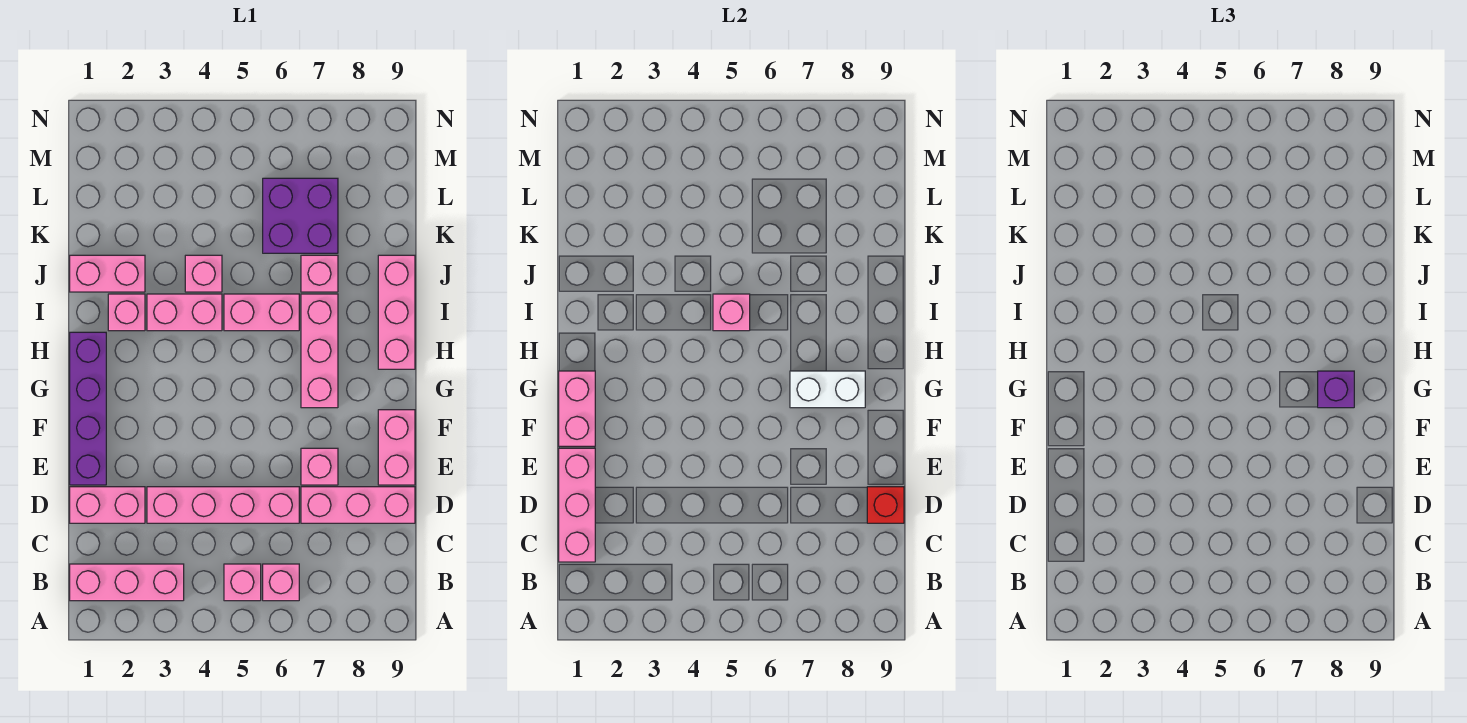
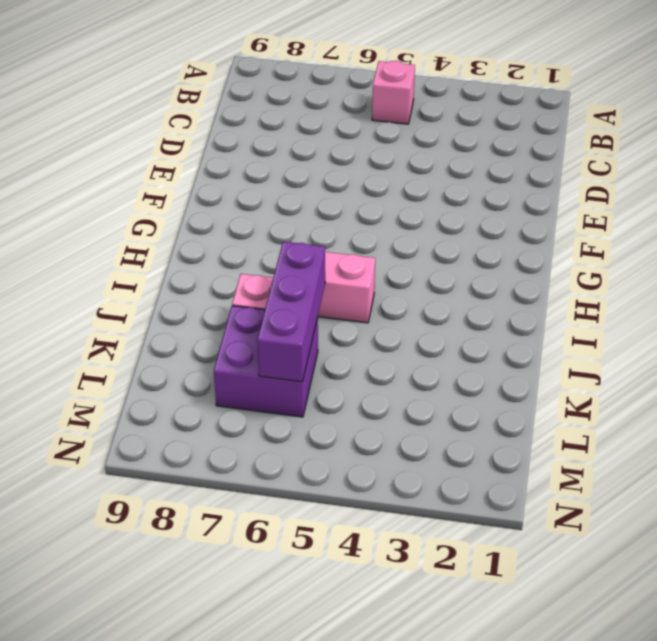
purple brick J6:L6 level 2 -> none
none -> pink brick B1:B3 level 1
none -> pink brick B6 level 1
none -> pink brick D1:D2 level 1

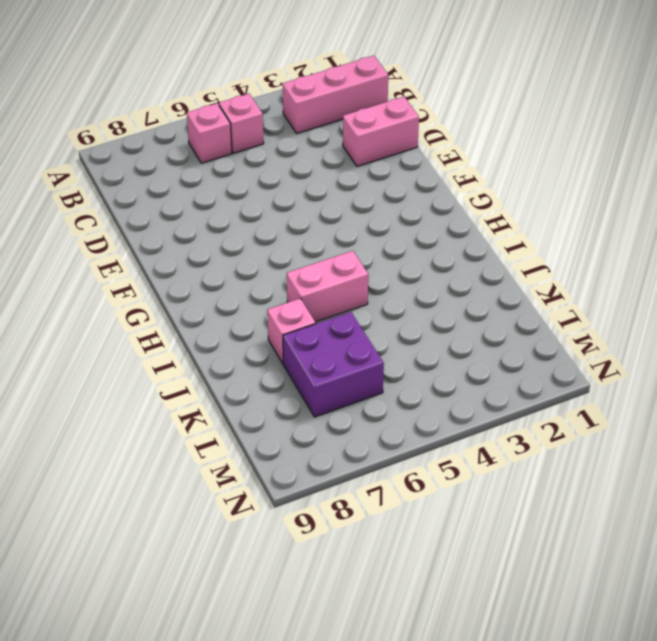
none -> pink brick D3:D6 level 1
none -> pink brick D7:D9 level 1
none -> purple brick E1:H1 level 1

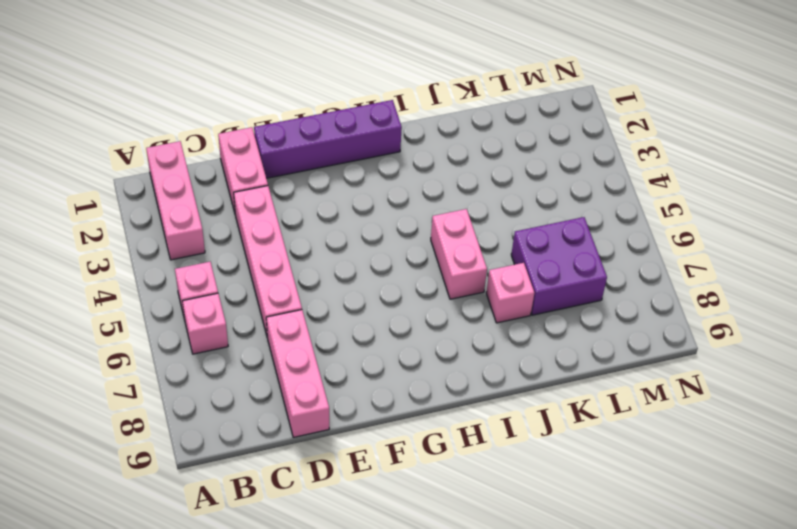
none -> pink brick E7 level 1
none -> pink brick E9:F9 level 1
none -> pink brick G7:I7 level 1

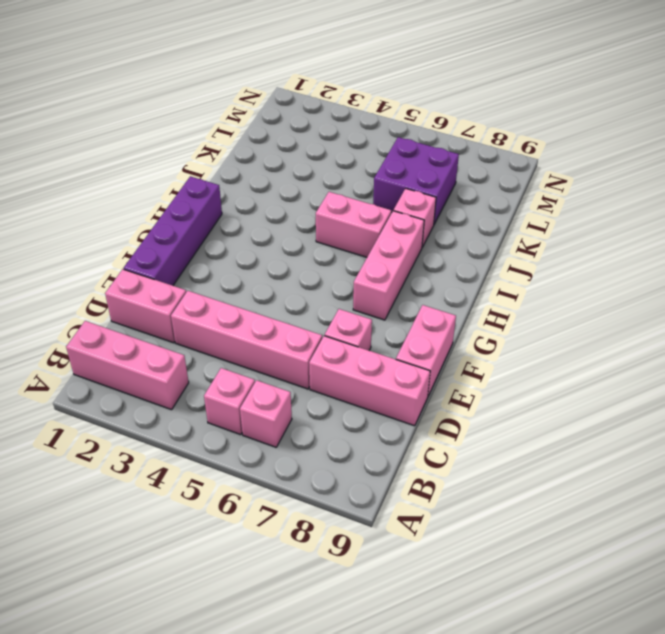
none -> pink brick H9:J9 level 1
none -> pink brick I2 level 1
none -> pink brick I3:I4 level 1

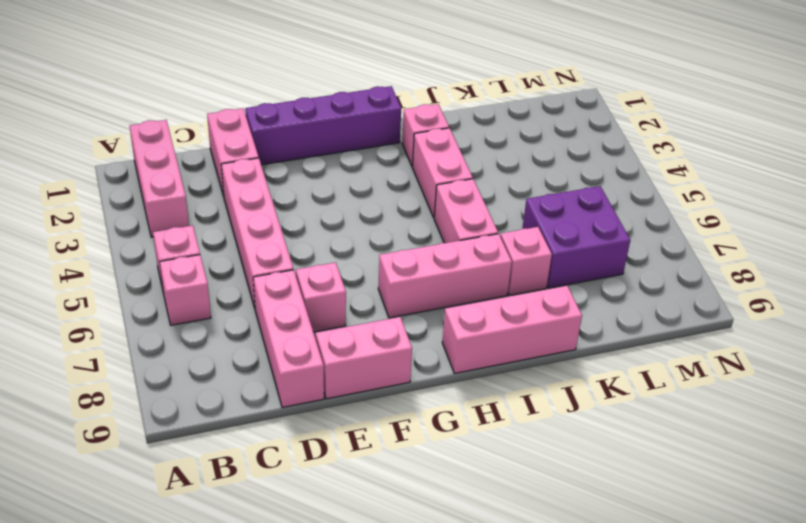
none -> pink brick J1:J2 level 1
none -> pink brick J4 level 1
none -> pink brick C1:E1 level 2

